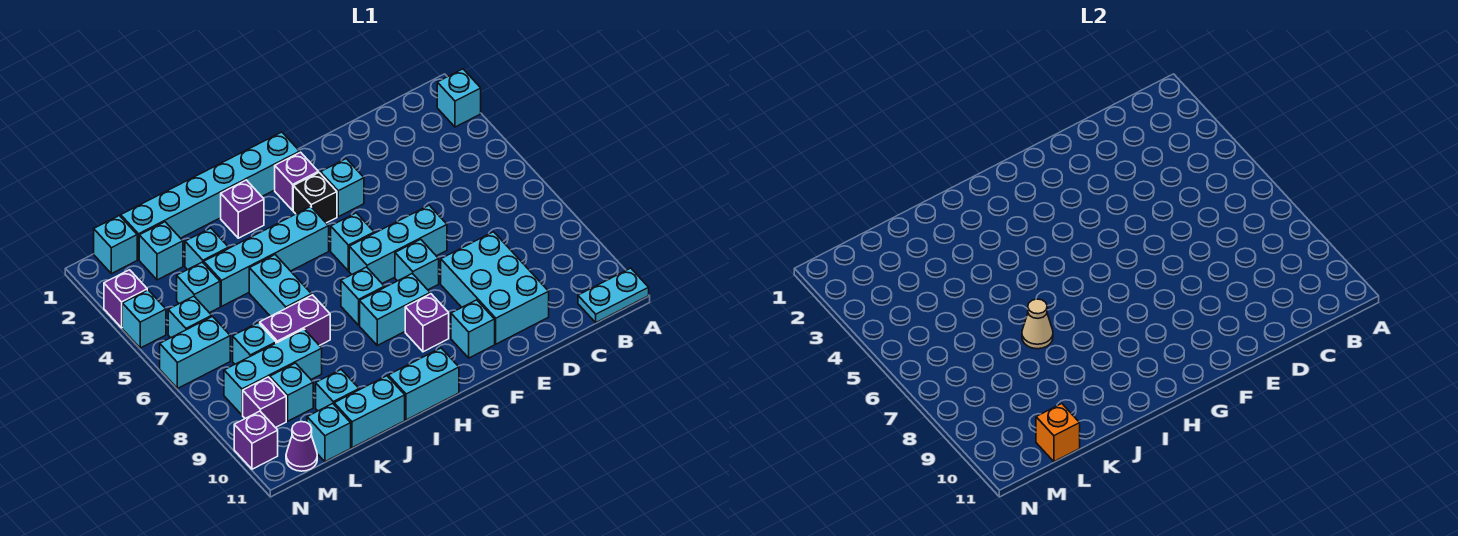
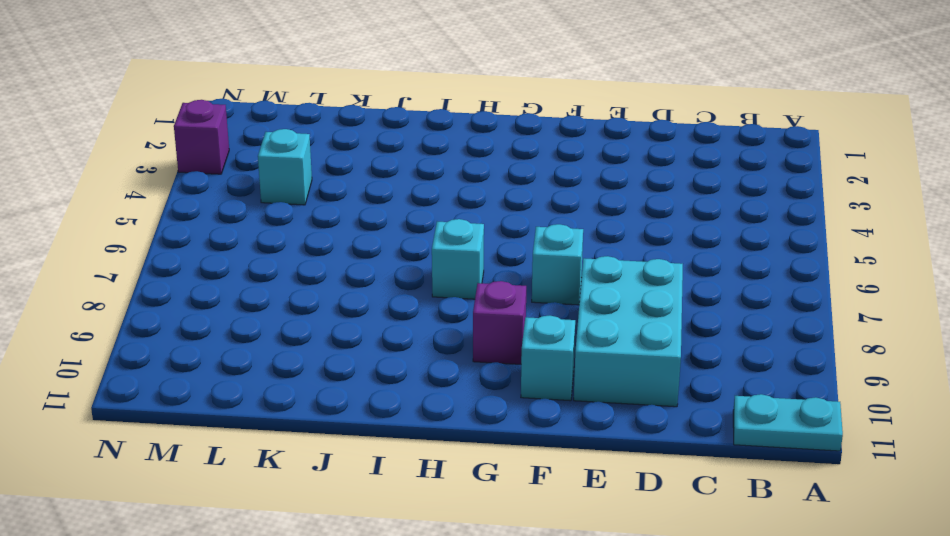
none -> cyan brick A2 level 1
none -> cyan brick E6:G6 level 1
none -> cyan brick F3 level 1
none -> cyan brick G1:L1 level 1

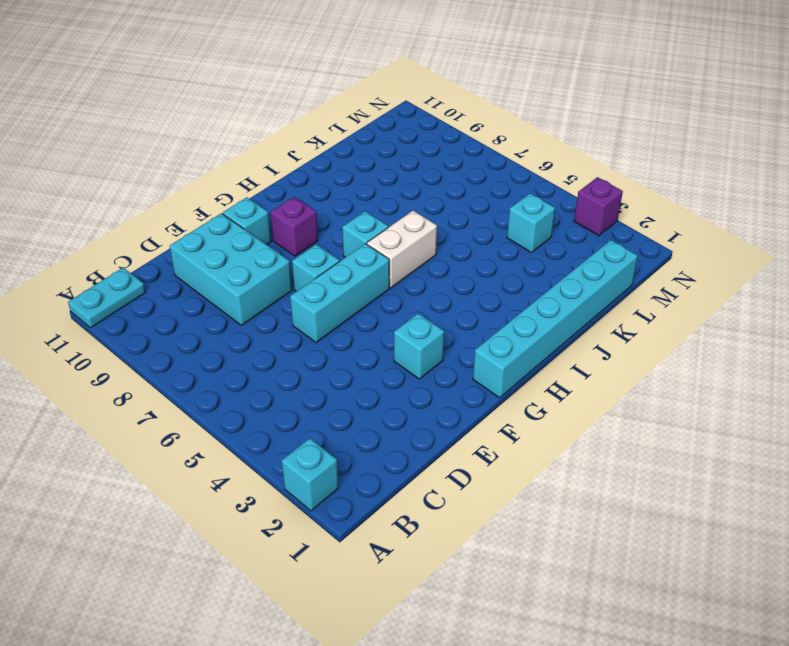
white brick H6:I6 level 1 -> none
none -> purple brick G2 level 1
none -> black brick G3 level 1
none -> cyan brick G5 level 1
none -> cyan brick G8:H8 level 1

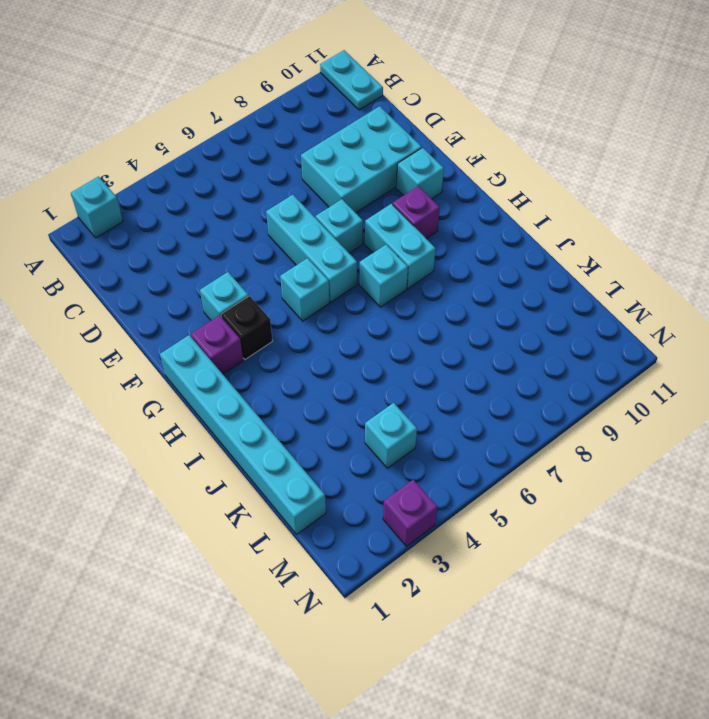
none -> cyan brick H4:K4 level 1
none -> cyan brick H11:I11 level 1
none -> purple brick I2 level 1
none -> cyan brick J5:J6 level 1

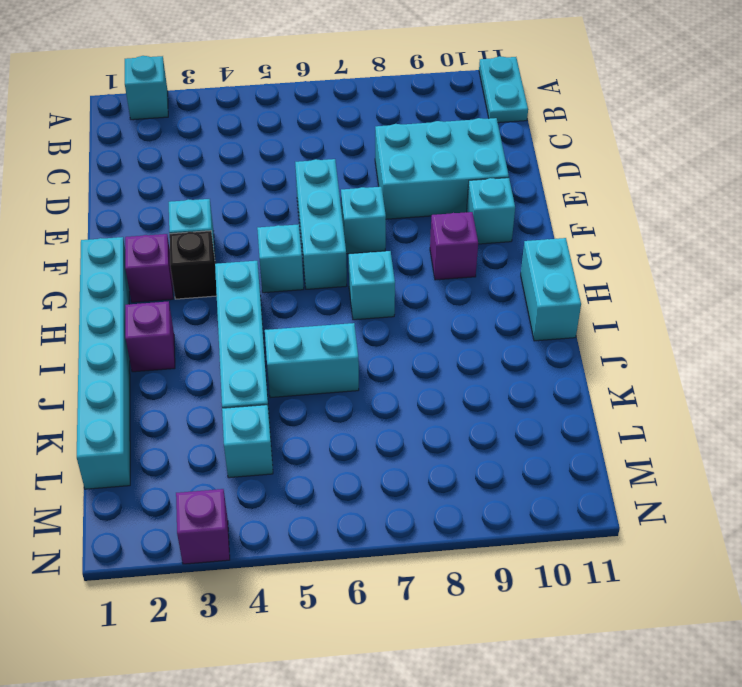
none -> cyan brick G8:H8 level 1
none -> purple brick J7:K7 level 1
none -> cyan brick J11:K11 level 1
none -> cyan brick K3 level 1

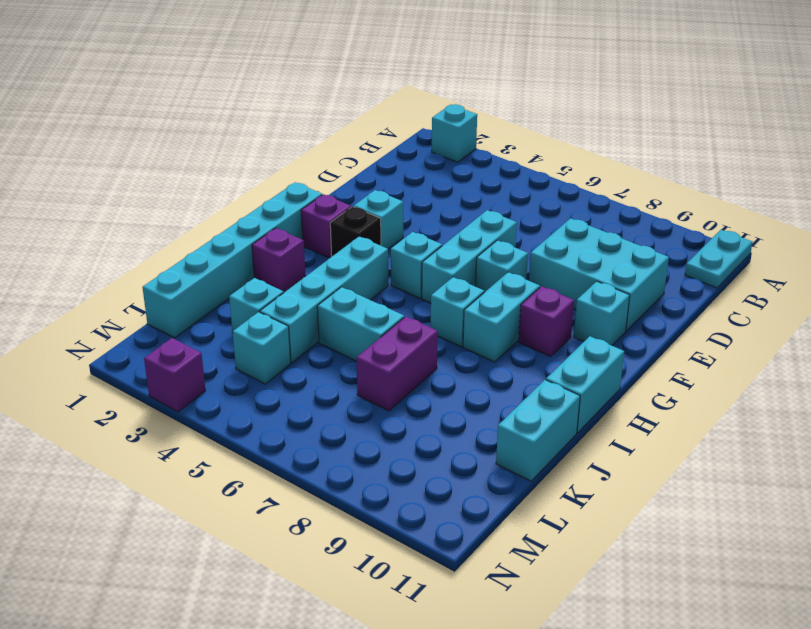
none -> cyan brick K8:M8 level 1
none -> cyan brick K10 level 1
none -> cyan brick L2 level 1
none -> cyan brick L7 level 1

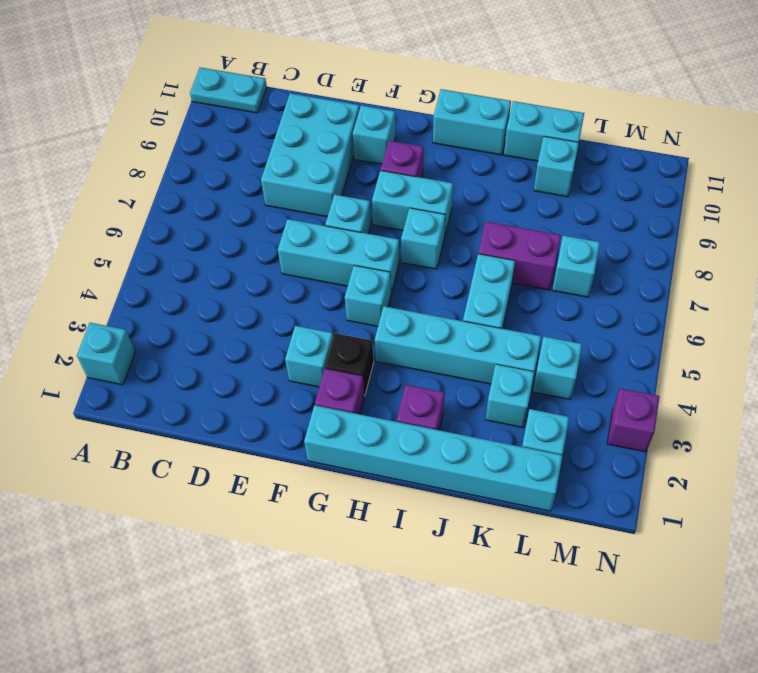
none -> cyan brick K8:M8 level 1
none -> cyan brick L9 level 1
none -> cyan brick L11 level 1
none -> cyan brick M1 level 1

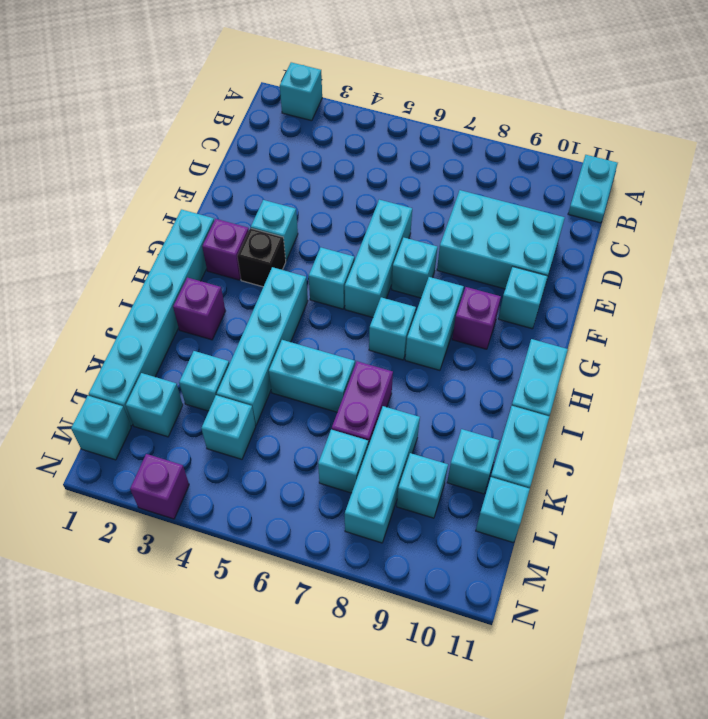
none -> cyan brick M5 level 1
none -> cyan brick M6:N6 level 1
none -> purple brick M9 level 1
none -> purple cone M11 level 1

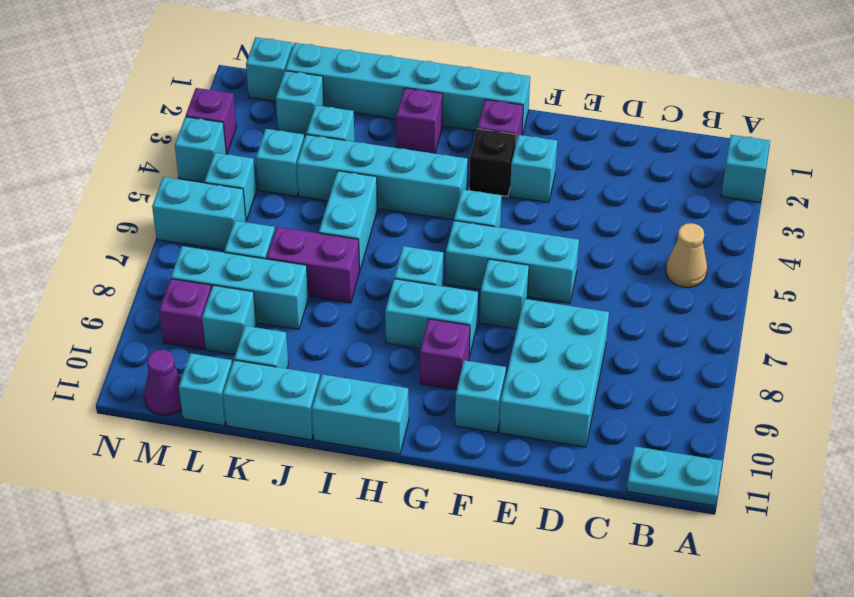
tan cone B5 level 1 -> tan cone J7 level 2
none -> purple brick N10 level 1
none -> orange brick L11 level 2

